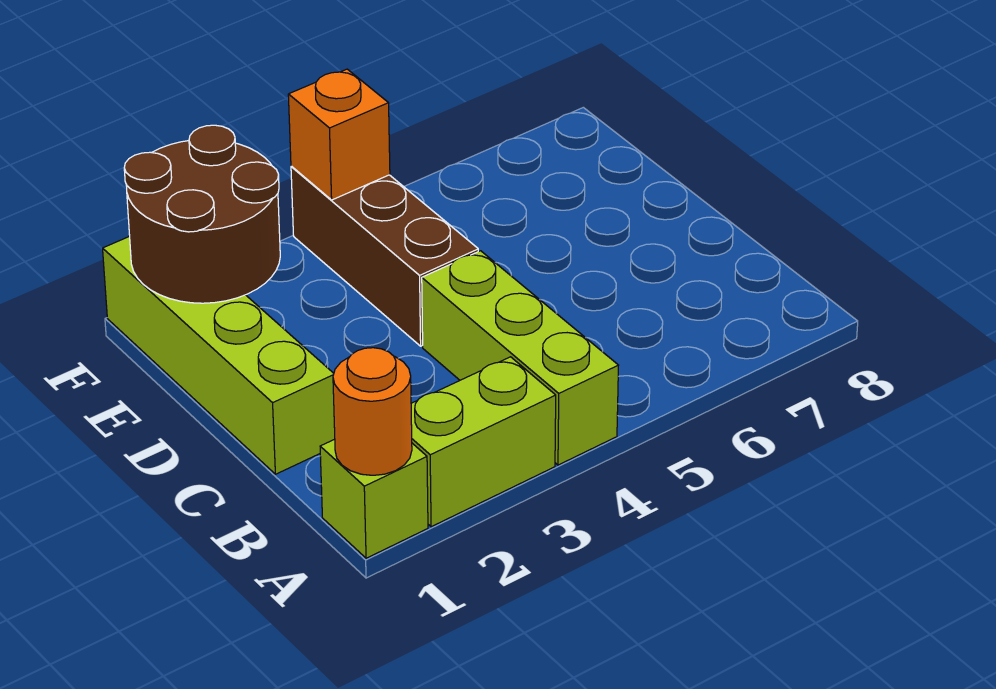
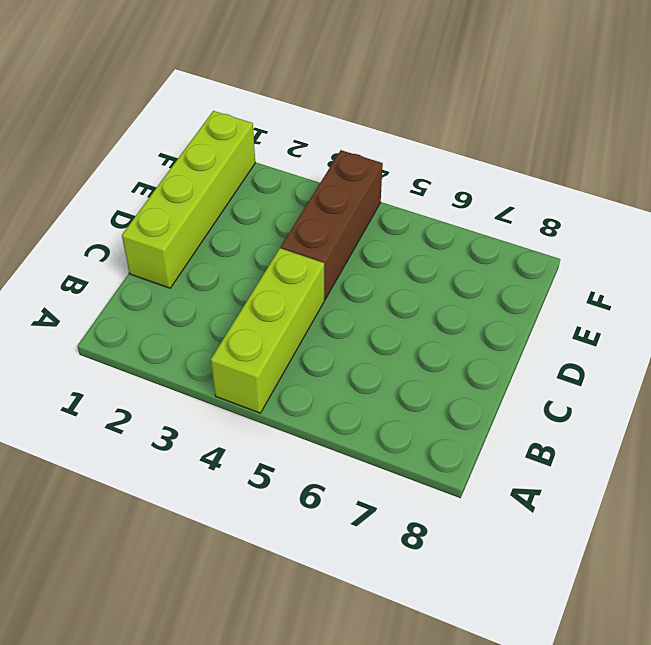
none -> lime brick A1 level 1
none -> lime brick A2:A3 level 1

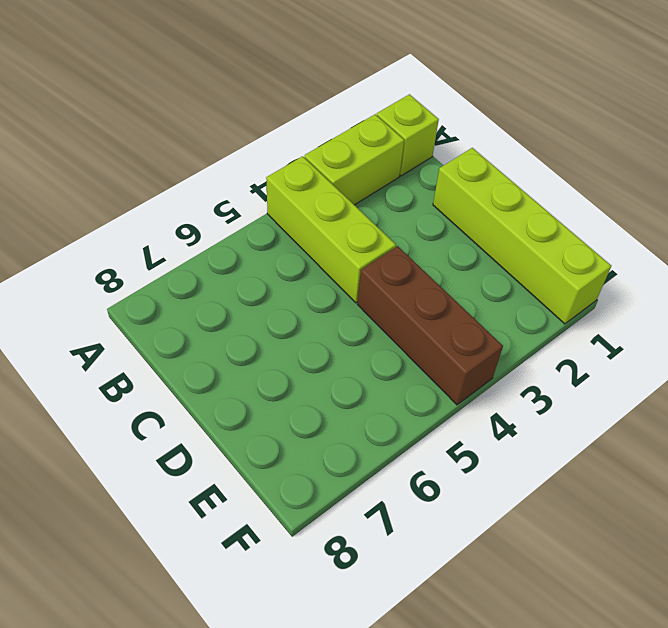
none -> orange round brick A1 level 2
none -> brown round brick E1:F2 level 2

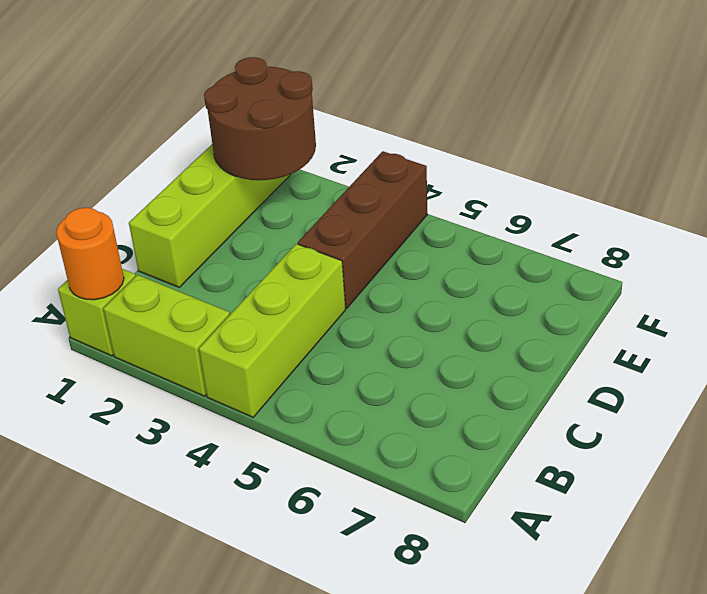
none -> orange brick F4 level 2

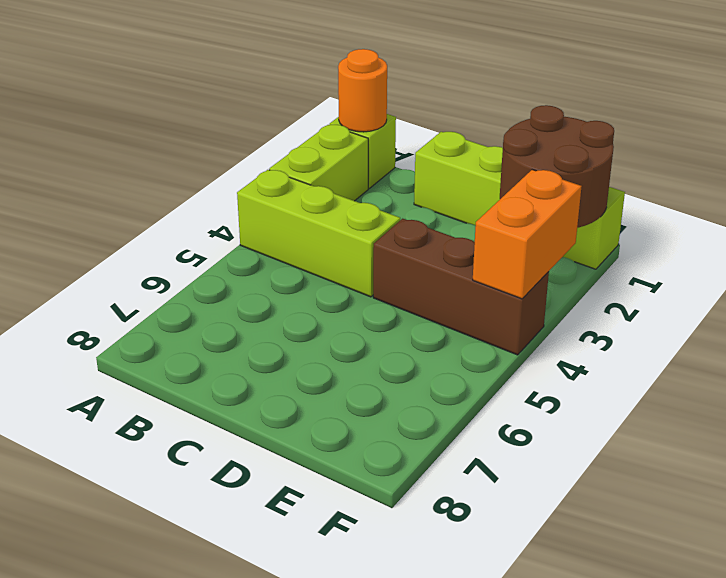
orange brick F3:F4 level 2 -> orange brick F4 level 2

